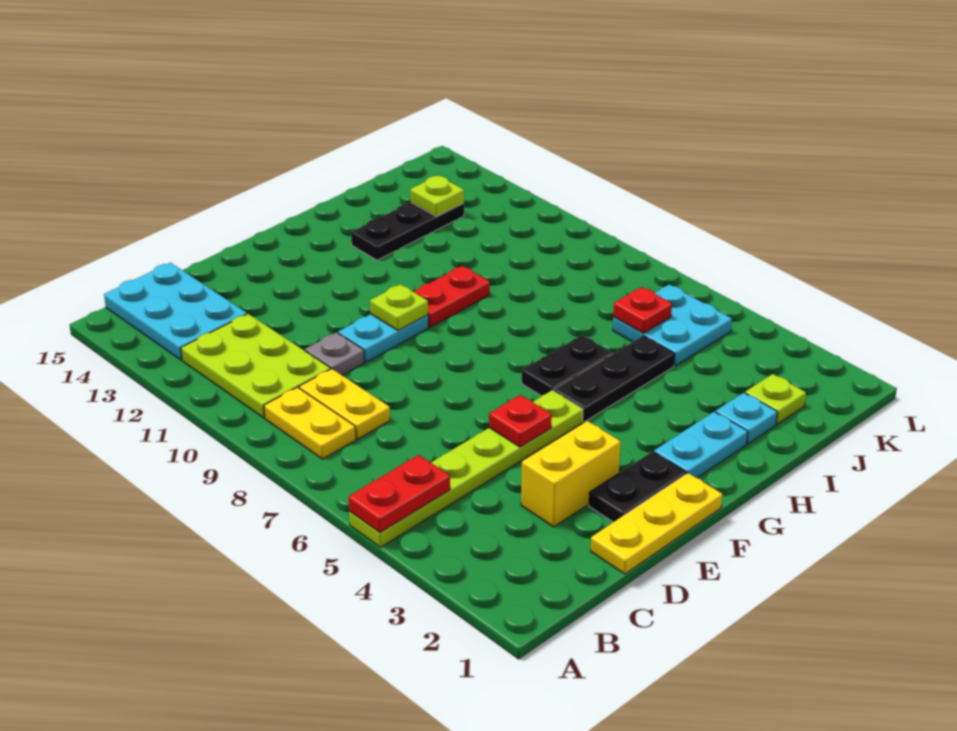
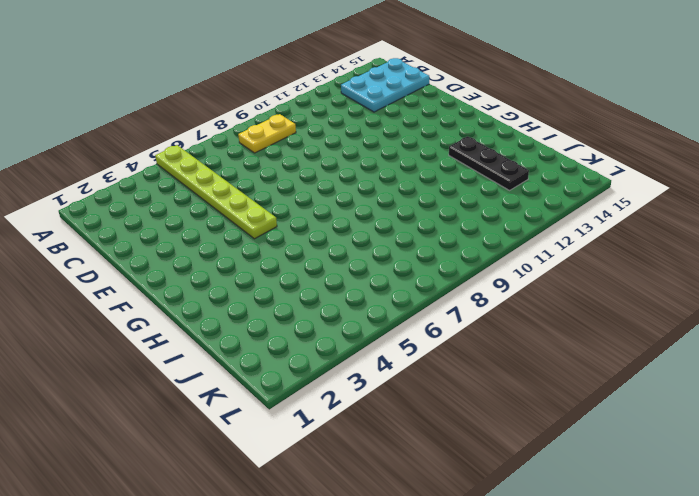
none -> lime plate B10:C12 level 1
none -> yellow plate C8:C9 level 1
none -> yellow plate D1:F1 level 1

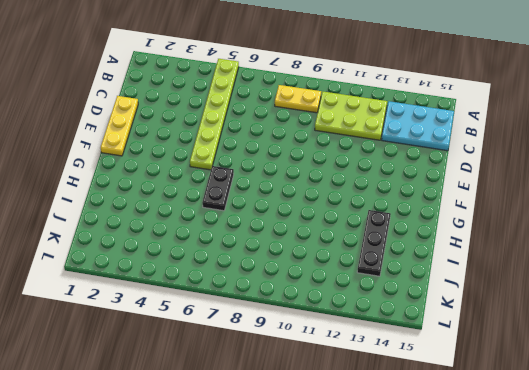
none -> yellow plate C8:C9 level 1
none -> yellow brick D3:E3 level 1
none -> grey plate D10 level 1

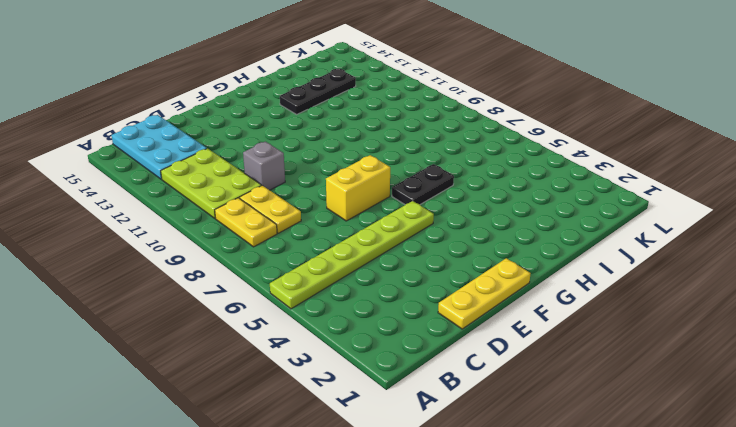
grey brick D10 level 1 -> grey plate D10 level 1
yellow brick E7:F7 level 1 -> yellow brick D3:E3 level 1
none -> black plate E2:F2 level 1
none -> cyan plate E10:F10 level 1
none -> cyan plate G2:H2 level 1

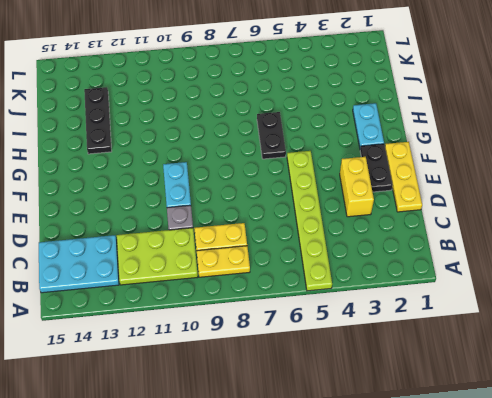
none -> black plate G5:I5 level 1
none -> red plate G10:H10 level 1
none -> cyan plate I2 level 1

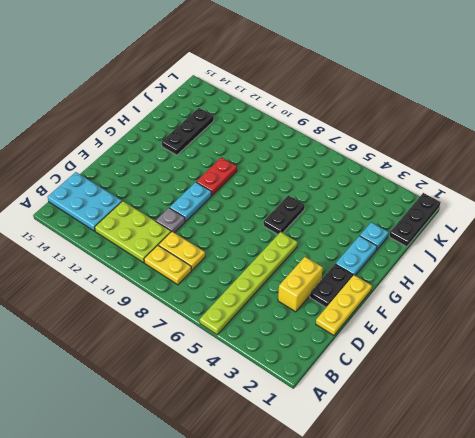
black plate J1:L1 level 1 -> black plate G5:I5 level 1
none -> lime plate J2 level 1
none -> cyan plate J5:K6 level 1
none -> red plate A5:B5 level 2

